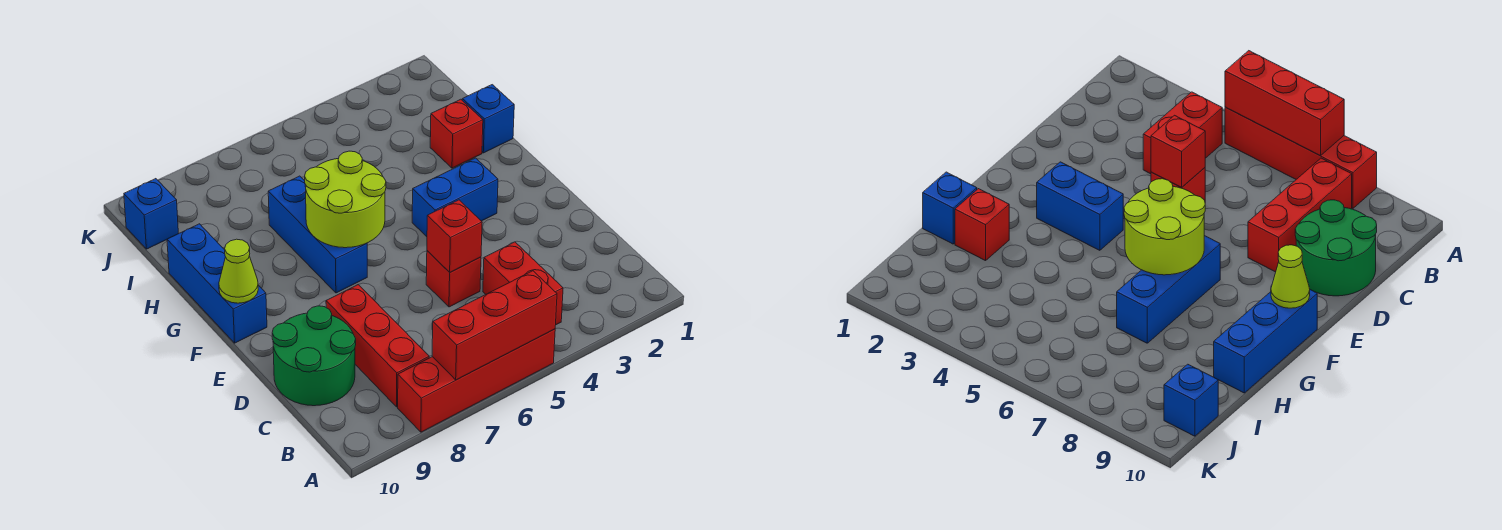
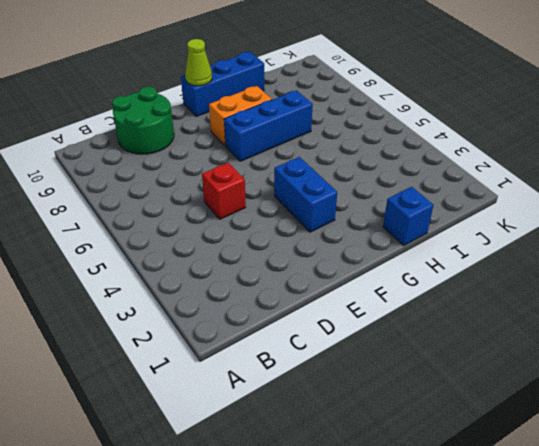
orange brick F8:G8 level 1 -> none
none -> red brick A5:A8 level 1
none -> red brick B4:C4 level 1
none -> red brick B8:D8 level 1

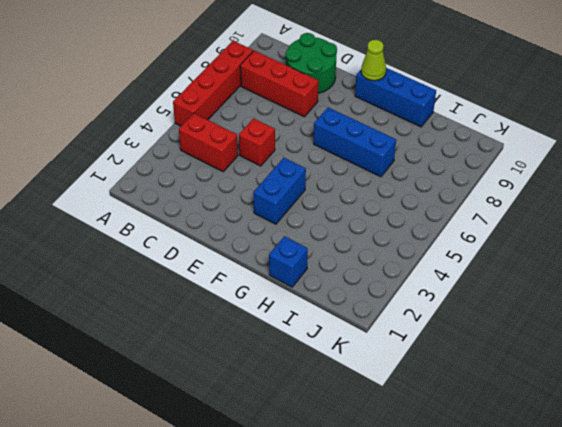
none -> red brick H2 level 1
none -> blue brick J10 level 1
none -> red brick A5:A7 level 2

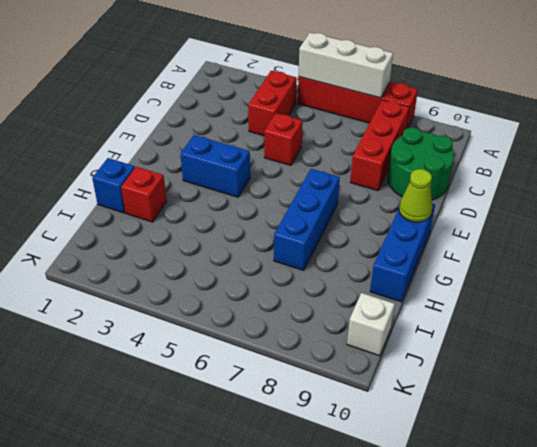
white brick A5:A7 level 2 -> red brick A5:A7 level 2
white brick J10 level 1 -> blue brick J10 level 1
none -> red brick D5 level 2
none -> lime round brick F6:G7 level 2

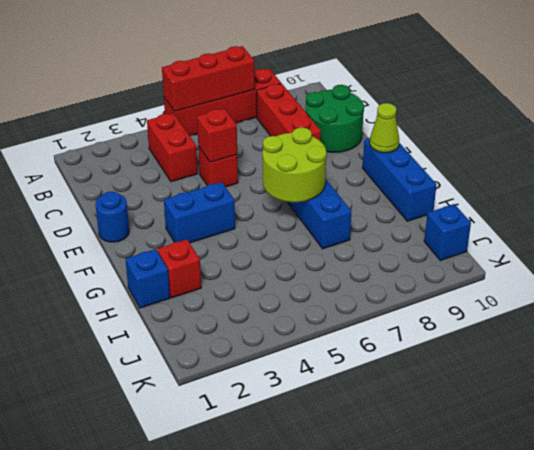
blue round brick E1 level 1 -> none

